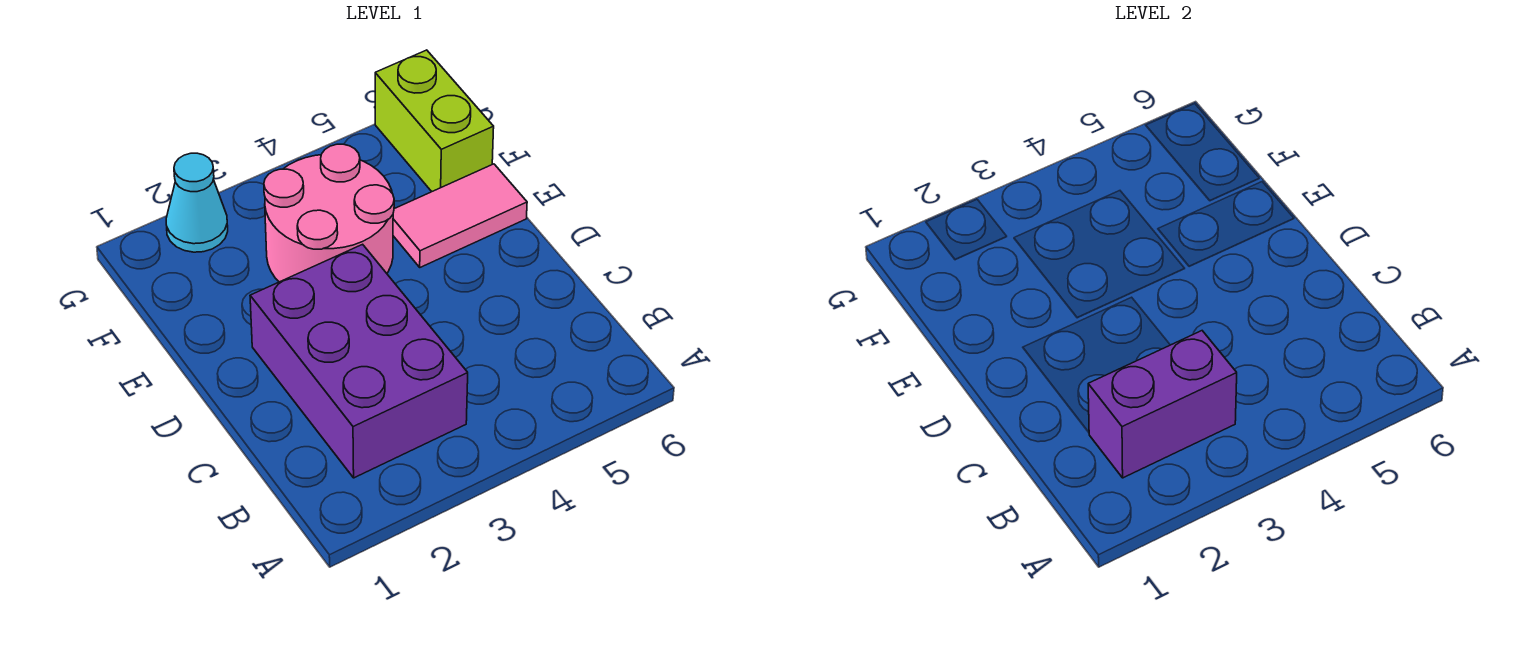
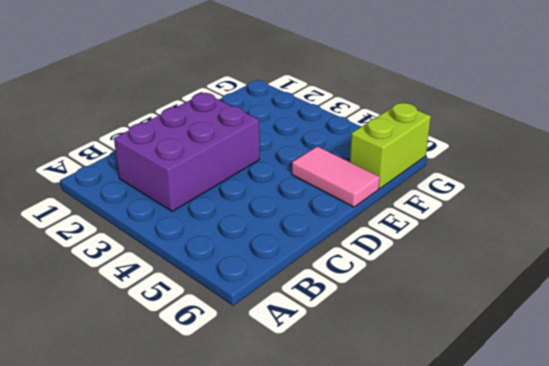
none -> pink round brick E3:F4 level 1
none -> cyan cone G2 level 1

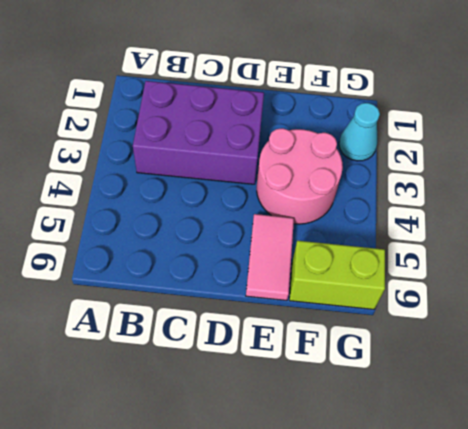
none -> purple brick B2:B3 level 2

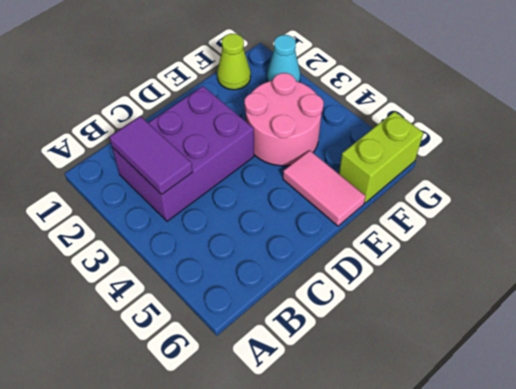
purple tile B2:B3 level 2 -> purple brick B2:B3 level 2
lime cone F1 level 1 -> none

